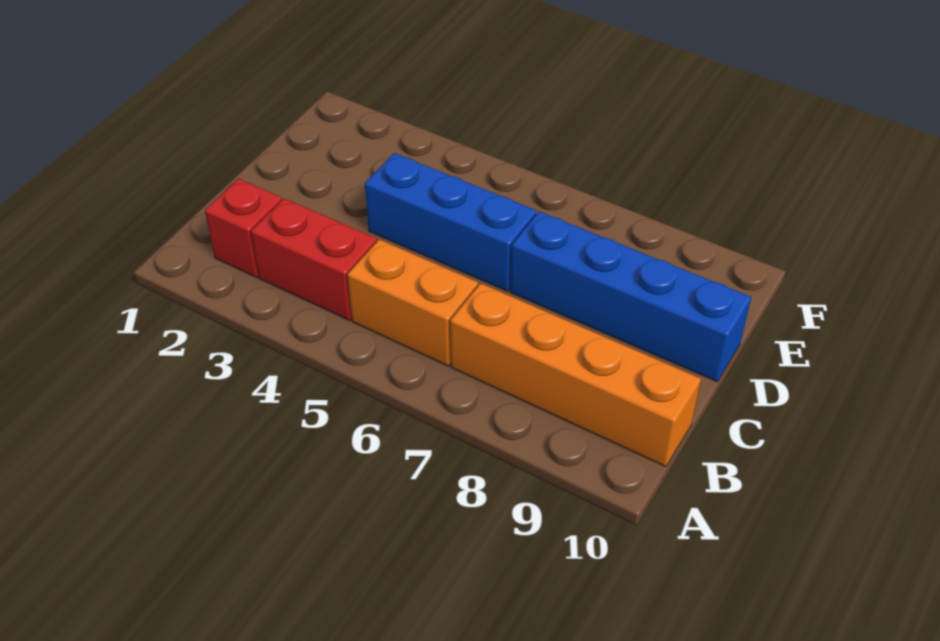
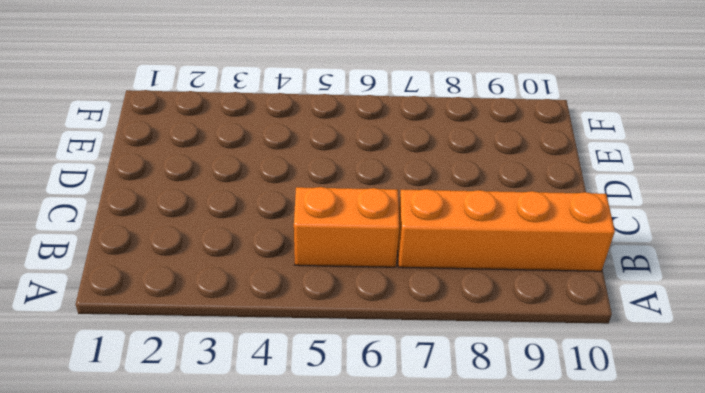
none -> red brick B2 level 1
none -> red brick B3:B4 level 1

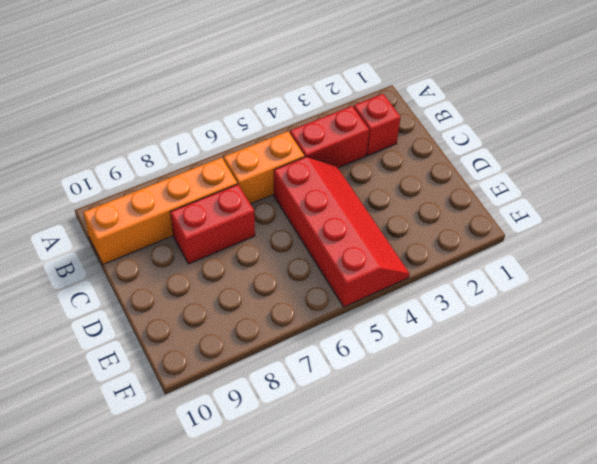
red slope C4:F5 level 1 top 5 -> blue brick D4:D6 level 1
red brick C7:C8 level 1 -> none
none -> blue brick D7:D10 level 1

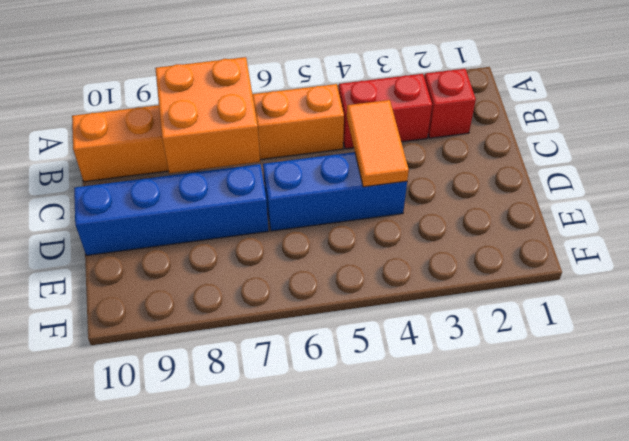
orange brick B7:C8 level 2 -> none
orange tile C4:D4 level 2 -> none

